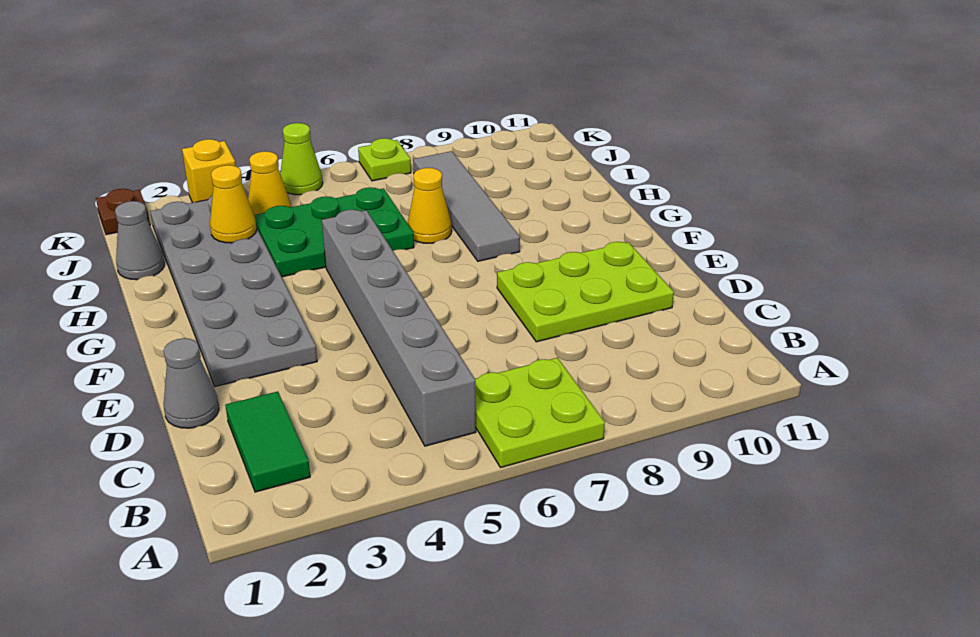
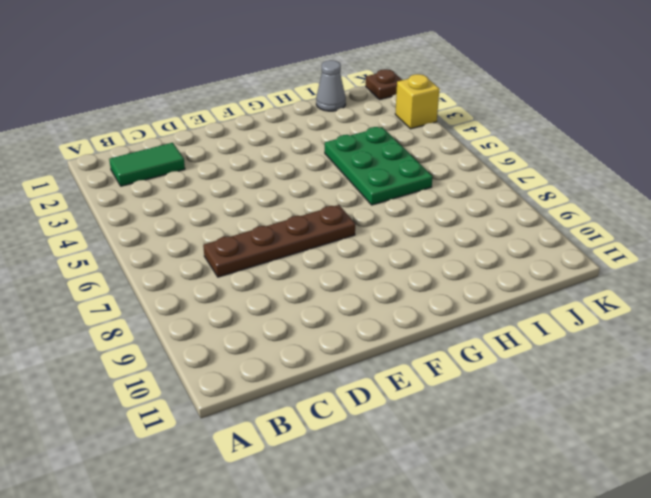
brown plate C7:F7 level 1 -> none
none -> lime plate A6:B7 level 1
none -> grey brick B5:G5 level 1
none -> grey cone D1 level 1

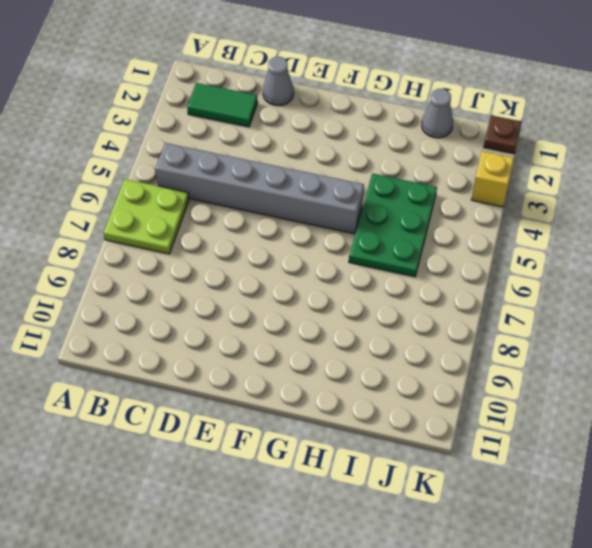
none -> lime plate D8:E10 level 1
none -> grey plate E2:J3 level 1
none -> grey tile G8:J8 level 1

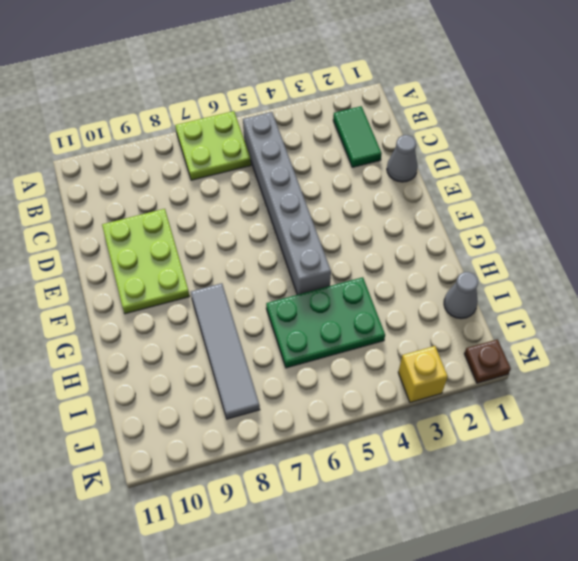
lime plate D9:F10 level 1 -> lime plate D8:E10 level 1
none -> grey plate E2:J3 level 1
none -> yellow cone H7 level 1
none -> yellow cone J4 level 1

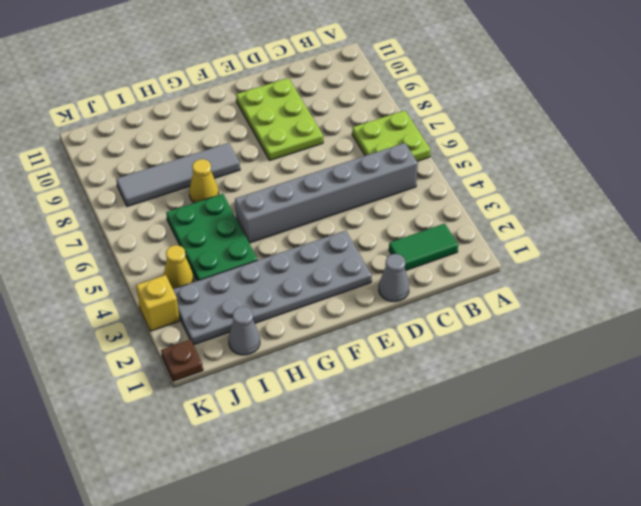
none -> lime cone K5 level 1
none -> lime plate K7 level 1
none -> yellow cone I3 level 2

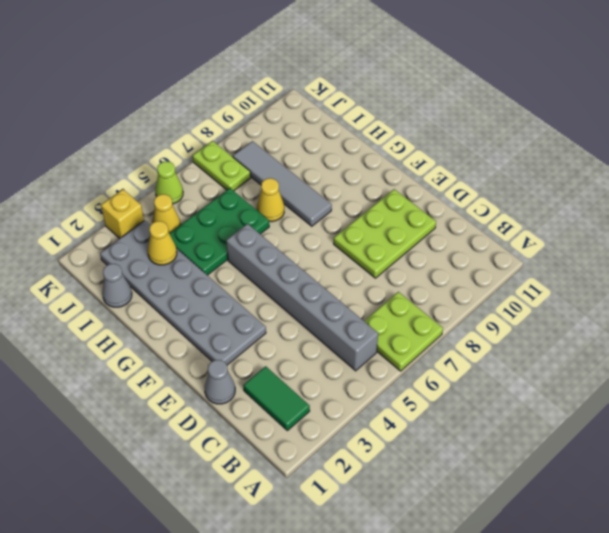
lime plate J7:K7 level 1 -> lime plate K7 level 1
none -> brown plate K1 level 1

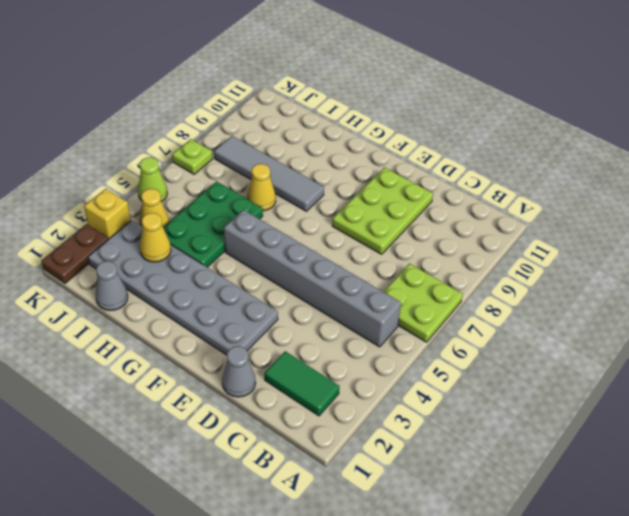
brown plate K1:K2 level 1 -> brown plate K1 level 1

